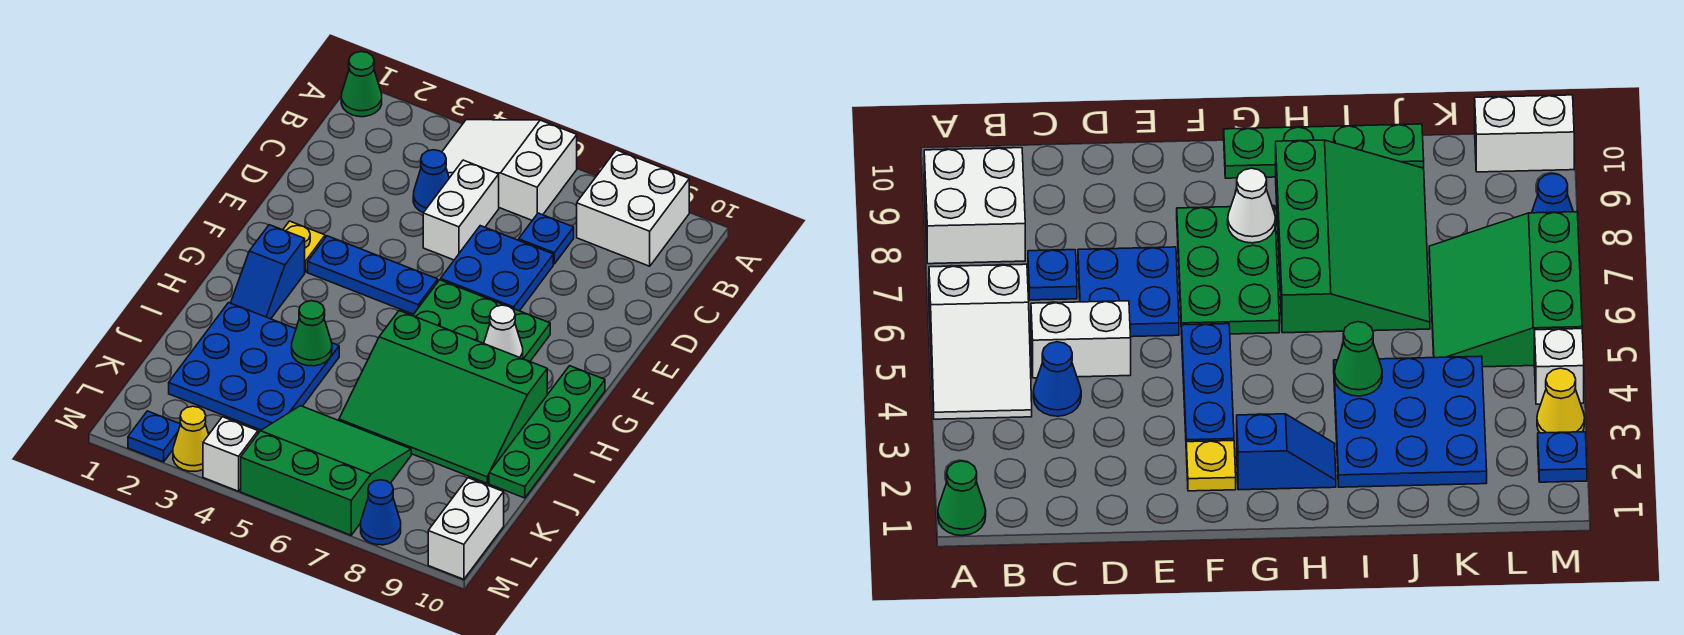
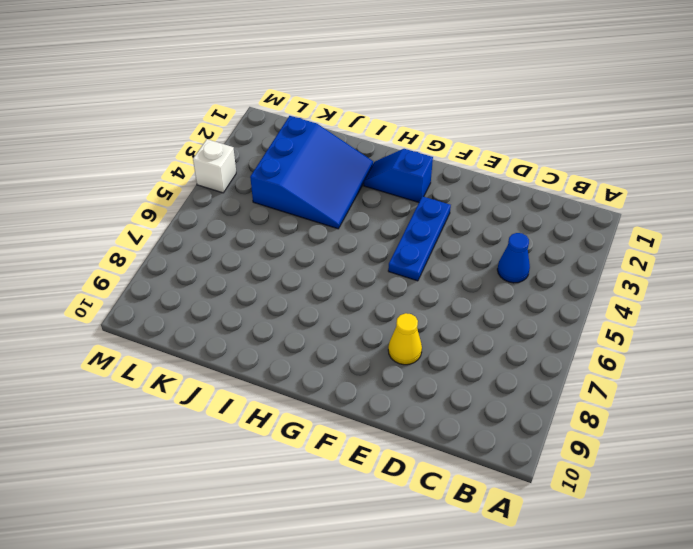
yellow cone E8 level 1 -> yellow cone M3 level 1
blue slope I2:K4 level 1 top K -> blue plate I2:K4 level 1
none -> green cone A1 level 1
none -> white slope A4:B6 level 1 top 6
none -> white brick A8:B9 level 1

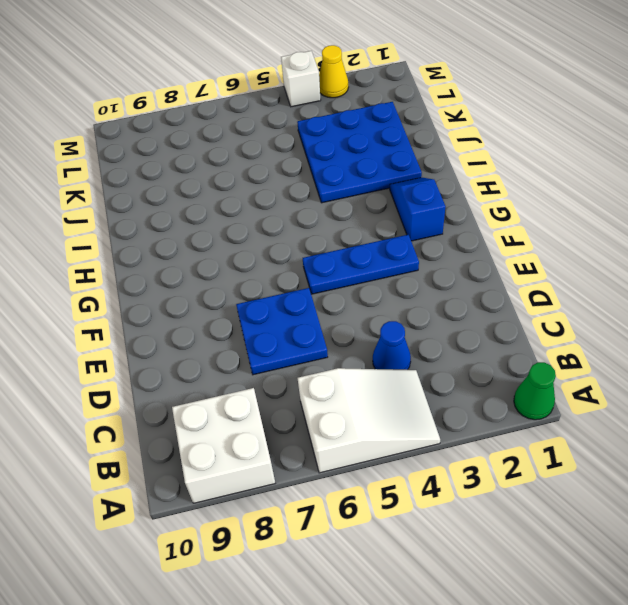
none -> white brick C5:D5 level 1
none -> blue plate C7 level 1
none -> yellow plate F2 level 1

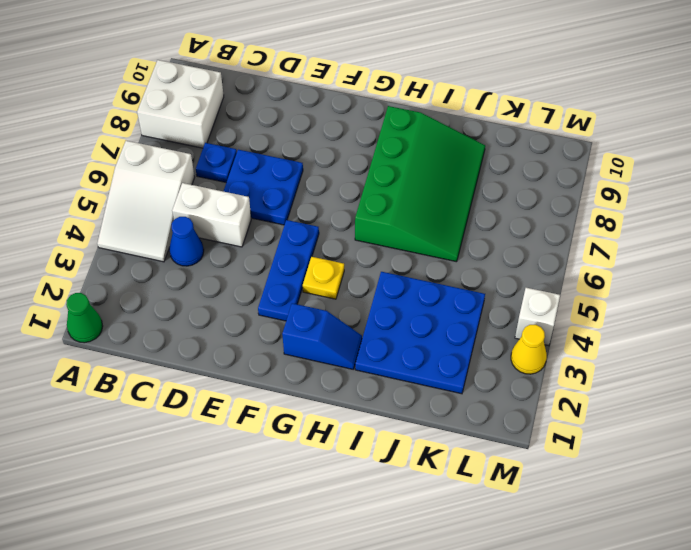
yellow plate G4 level 1 -> yellow plate F2 level 1
none -> green plate F6:G8 level 1
none -> green plate G10:J10 level 1
none -> green slope K5:M7 level 1 top M

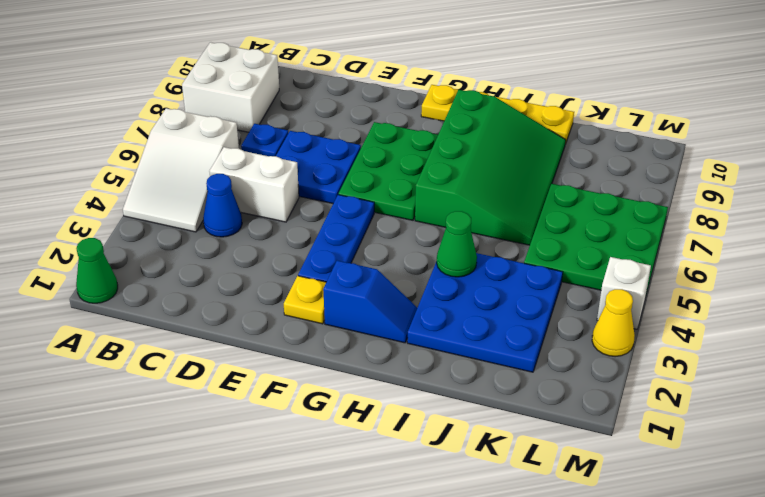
yellow plate G10:J10 level 1 -> green plate G10:J10 level 1
green plate K5:M7 level 1 -> green slope K5:M7 level 1 top M
none -> white brick L10:M10 level 1
none -> blue plate M2 level 1
none -> blue cone M8 level 1

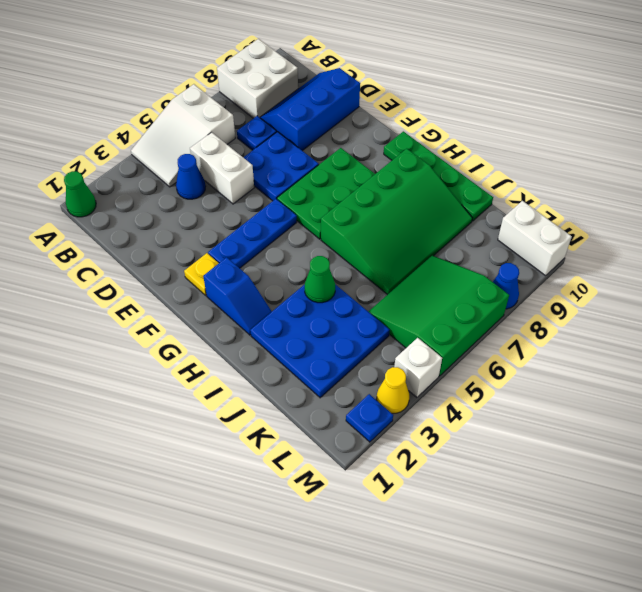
blue slope C8:D10 level 1 top D -> none
none -> white cone G8 level 2

